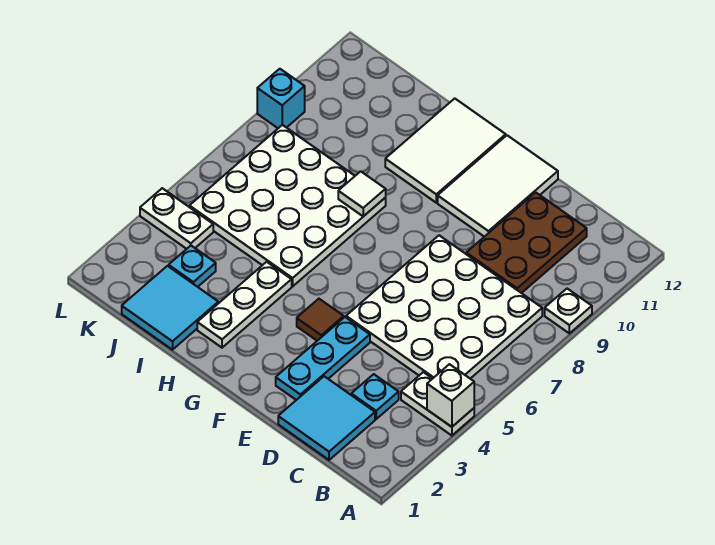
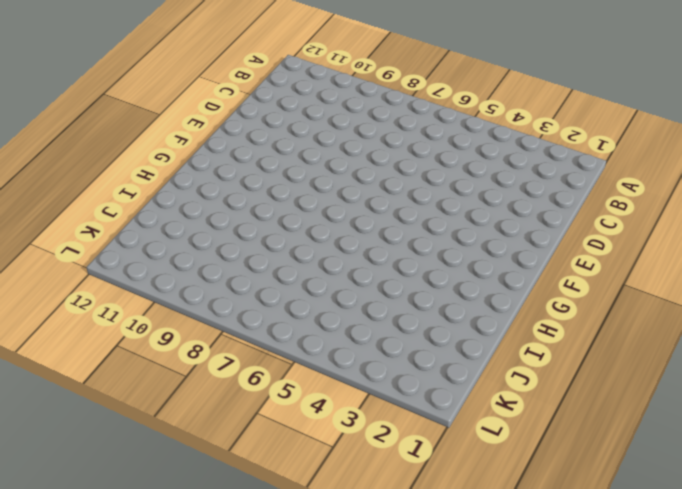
none -> white plate A4:B4 level 1
none -> white plate A9 level 1
none -> white plate B5:E8 level 1

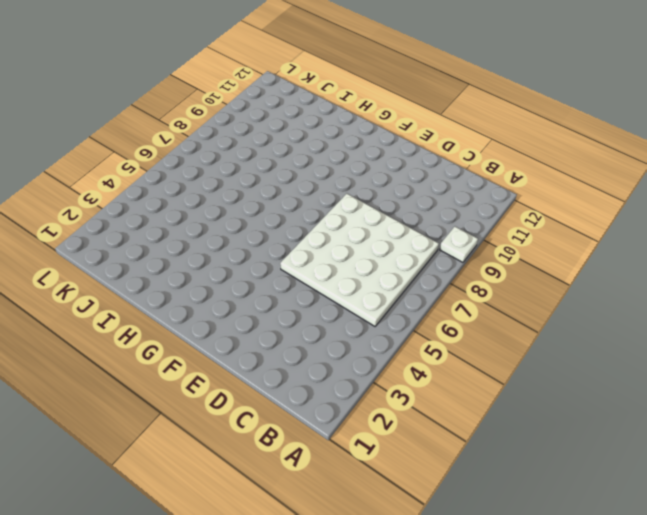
none -> white plate A4:B4 level 1
none -> cyan tile C1:D2 level 1
none -> cyan plate C3 level 1

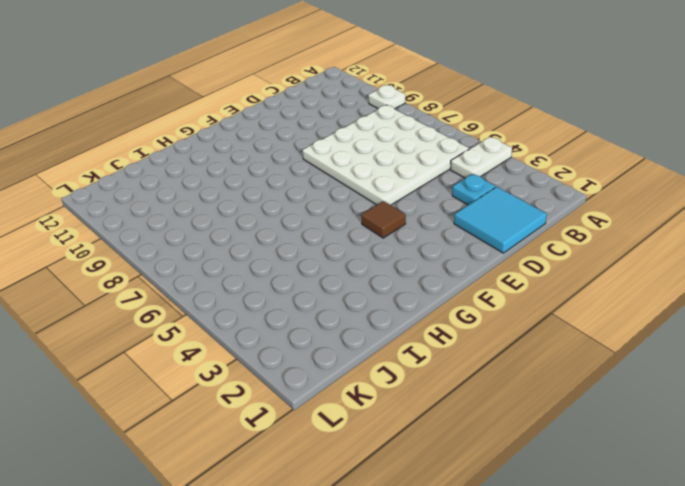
none -> brown plate C9:D11 level 1
none -> cyan plate E2:E4 level 1
none -> white tile E10:F12 level 1

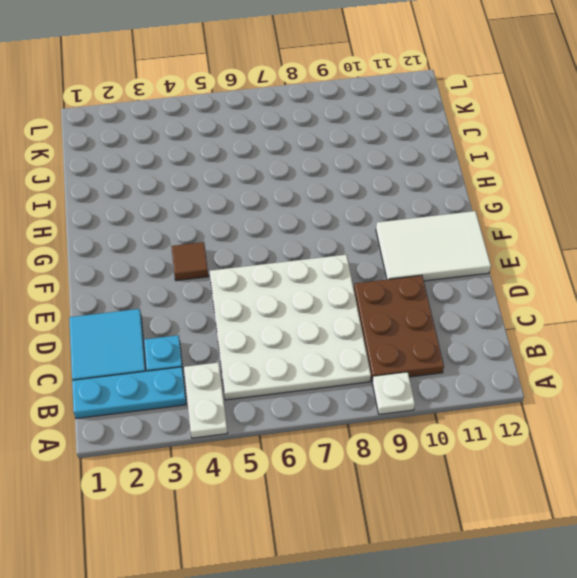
cyan plate B1:B3 level 1 -> cyan plate E2:E4 level 1
brown plate B9:D10 level 1 -> brown plate C9:D11 level 1
none -> white tile G10:H12 level 1
none -> white plate H2:H4 level 1
none -> white plate H5:K8 level 1

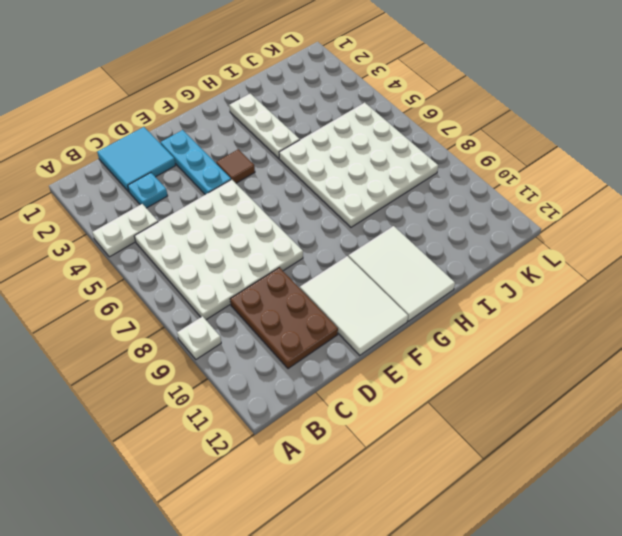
none -> cyan tile I1:J2 level 1
none -> cyan plate J3 level 1
none -> white plate K4:L4 level 1

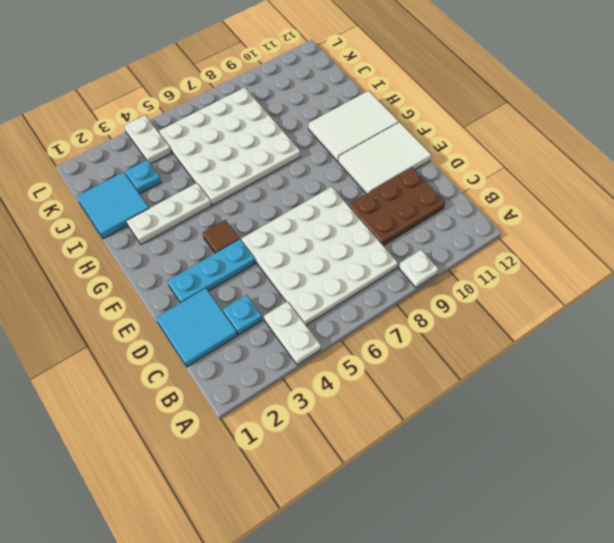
none -> cyan brick L9 level 1
none -> white brick A4 level 2
none -> white tile H8 level 2

